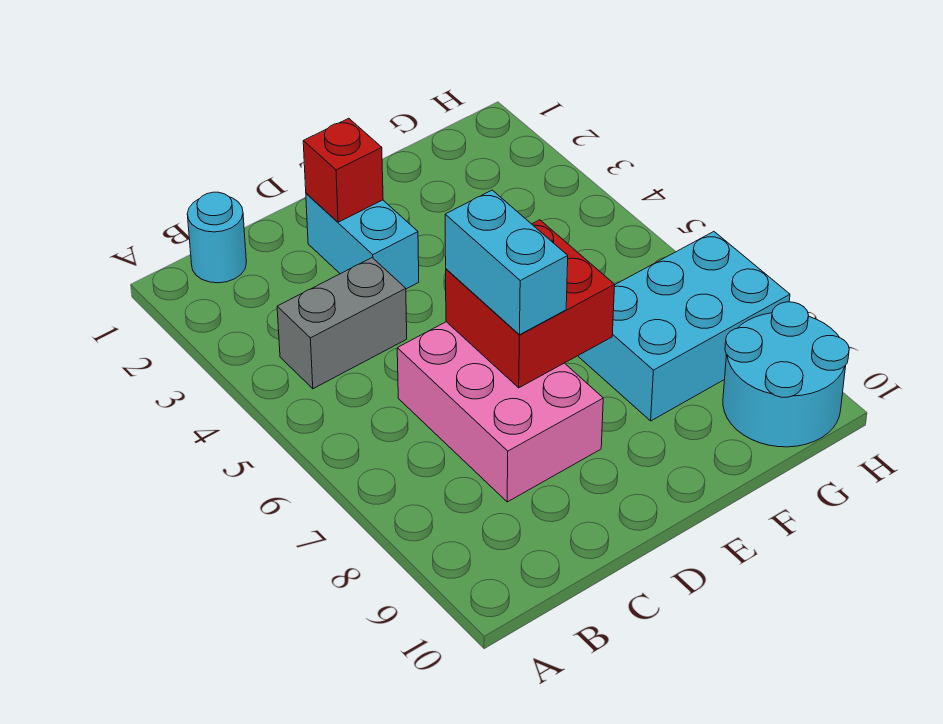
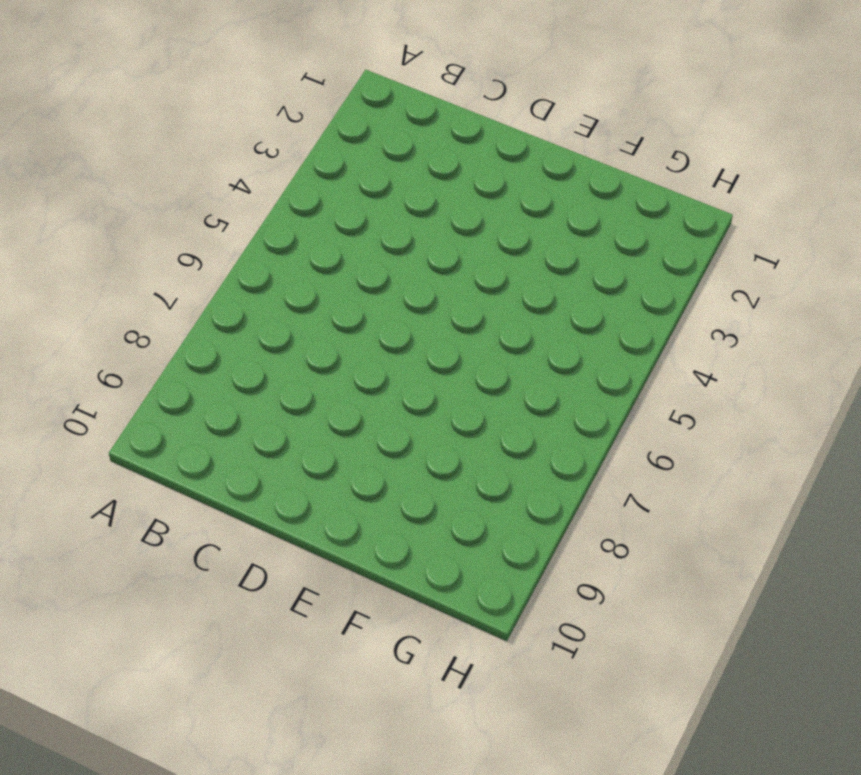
none -> cyan round brick B1 level 1
none -> grey brick B4:C4 level 1

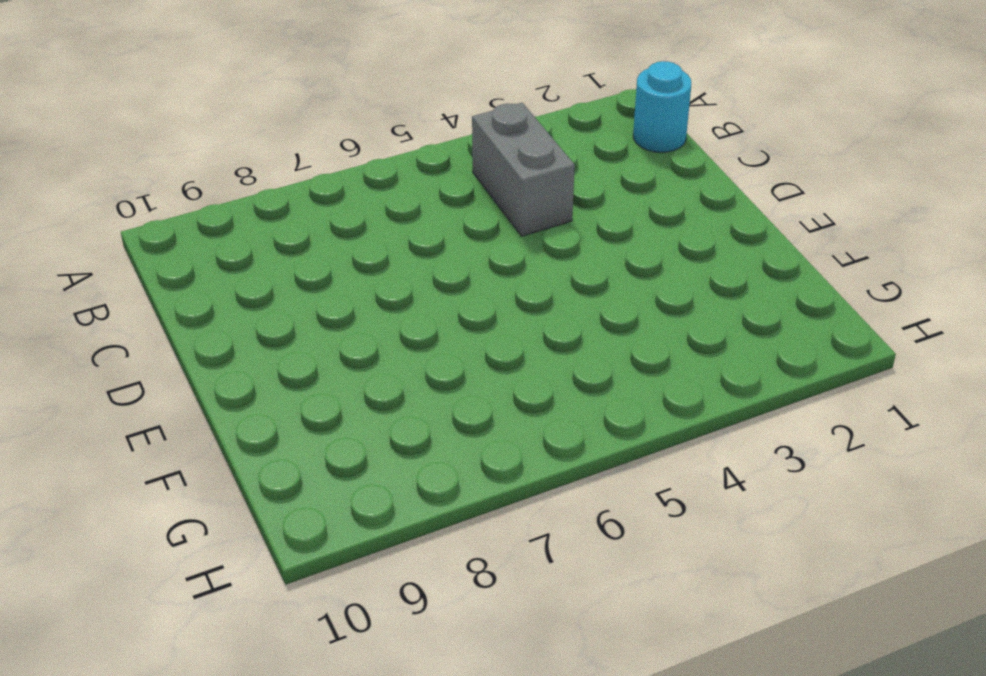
none -> pink brick C6:D8 level 1
none -> cyan brick D2:D3 level 1

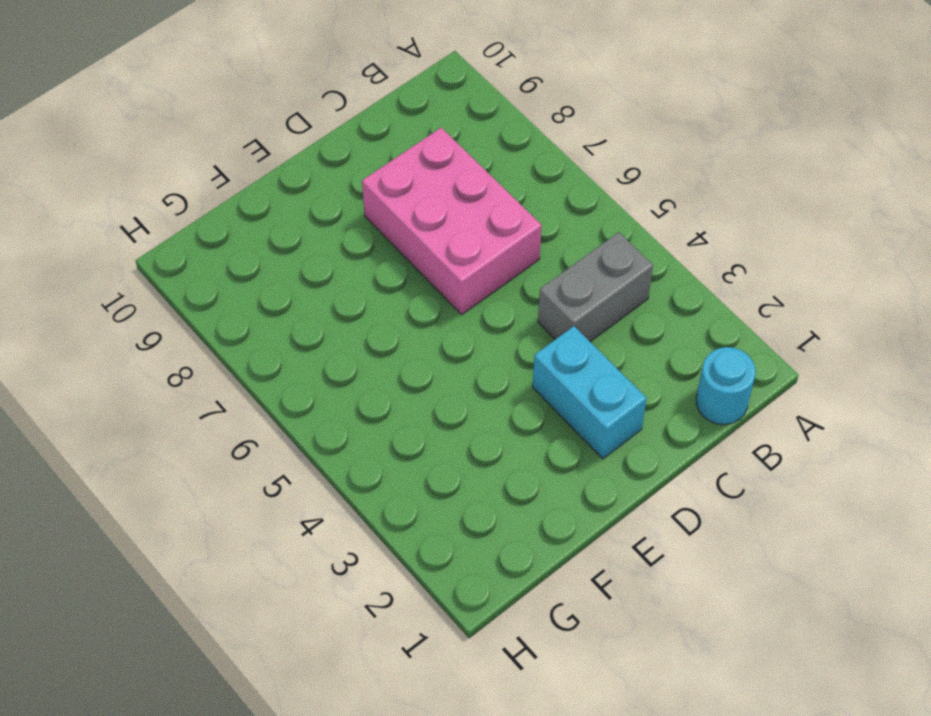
none -> cyan brick F7:H8 level 1
none -> cyan round brick G9:H10 level 1

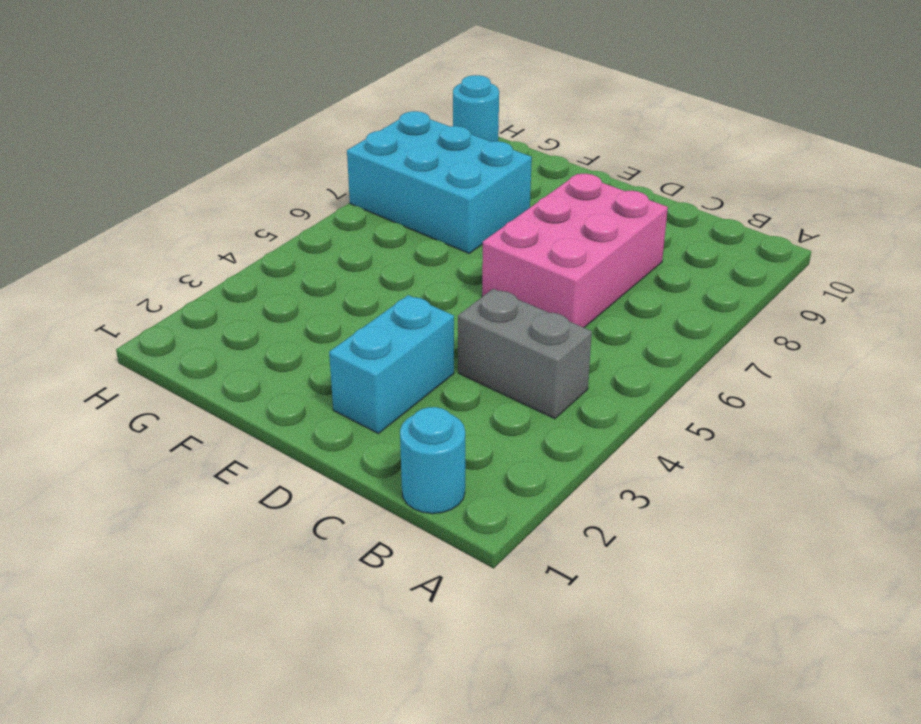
cyan round brick H10 level 1 -> cyan round brick G9:H10 level 1
none -> red brick D2 level 2
none -> red brick D6:E7 level 2

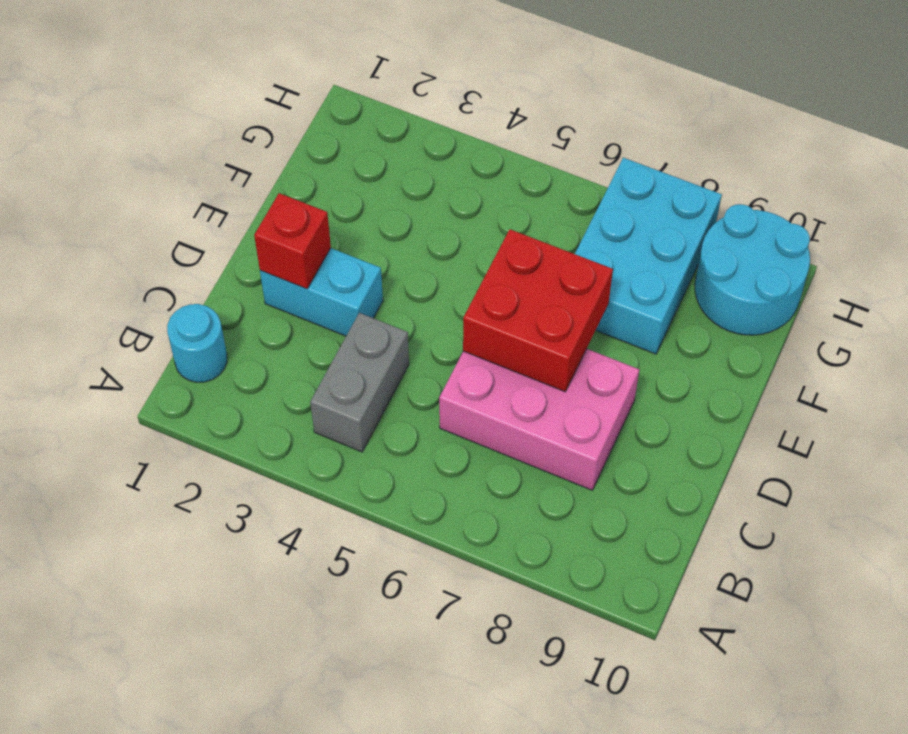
none -> cyan brick D6:D7 level 3

